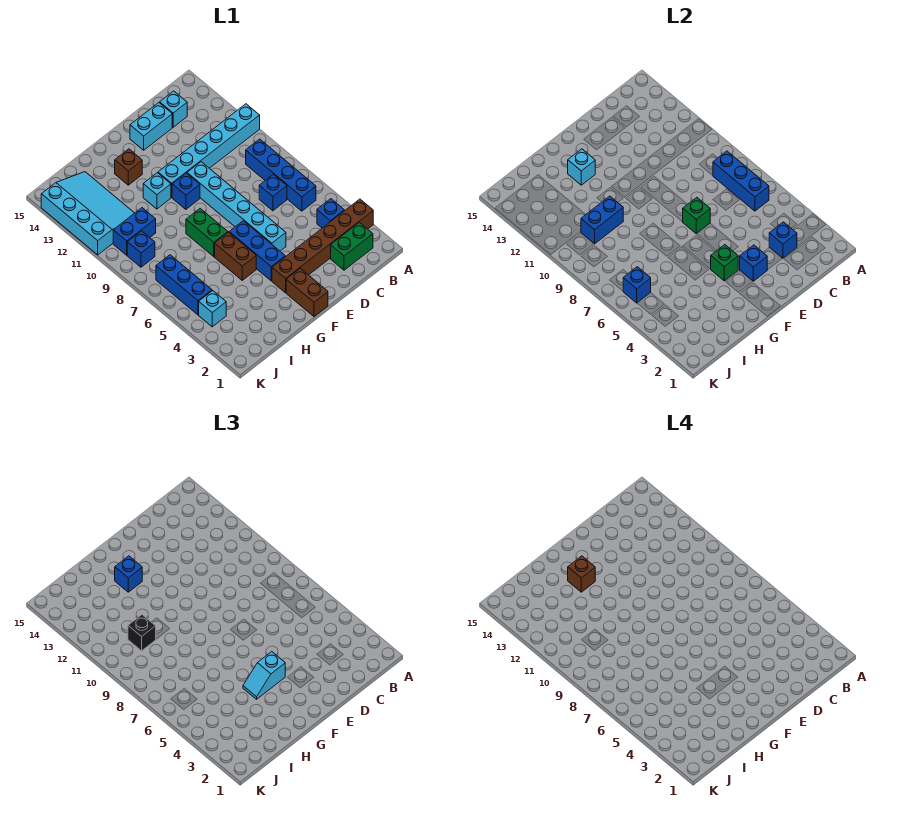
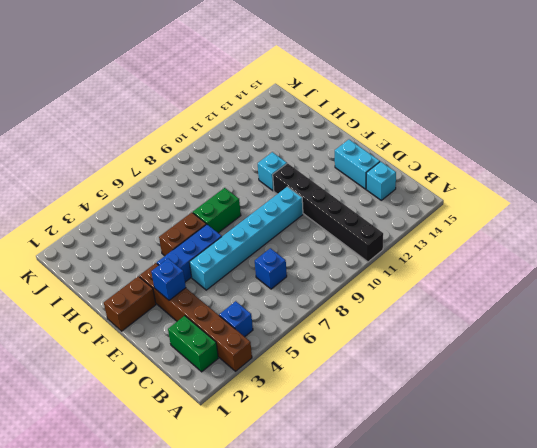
black brick A11:F11 level 1 -> cyan brick A11:F11 level 1
none -> blue brick B6:B9 level 1
none -> blue brick F10 level 1
none -> brown brick G13 level 1
none -> blue brick I10:J10 level 1

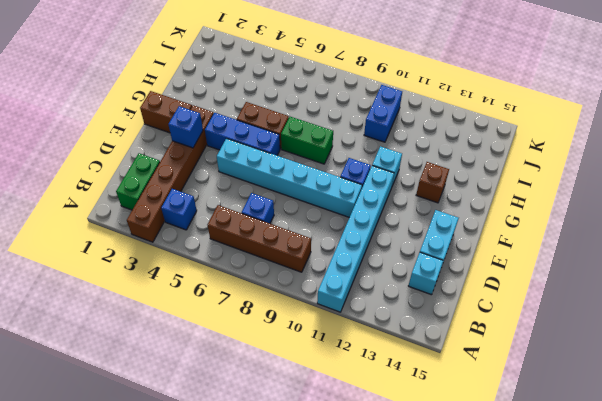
brown brick B6:B9 level 1 -> blue brick B6:B9 level 1
none -> cyan slope I11:K14 level 1 top K
none -> cyan brick J4 level 1
none -> blue brick J5:J7 level 1
none -> blue brick J9 level 1

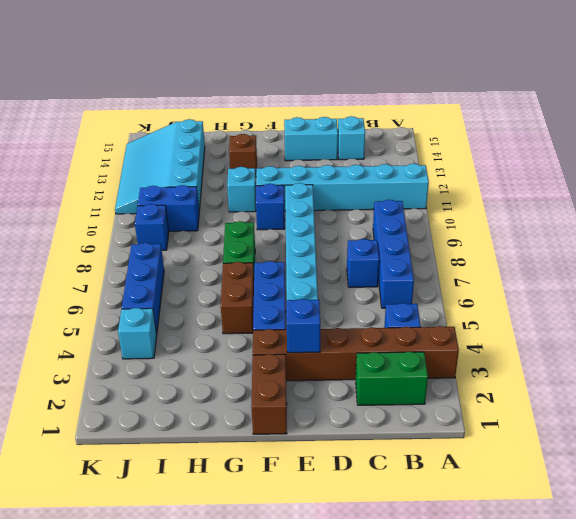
cyan slope I11:K14 level 1 top I -> cyan slope I11:K14 level 1 top K
none -> blue brick B6:B8 level 2
none -> blue brick C3 level 2
none -> green brick E7 level 2
none -> green brick F4 level 2

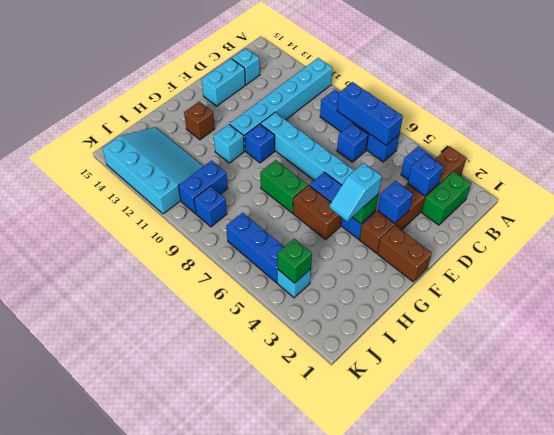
green brick J4 level 2 -> green brick E7 level 2
none -> cyan brick G13 level 2
none -> blue brick H10:I10 level 2
none -> blue brick J6 level 2
none -> blue brick G13 level 3

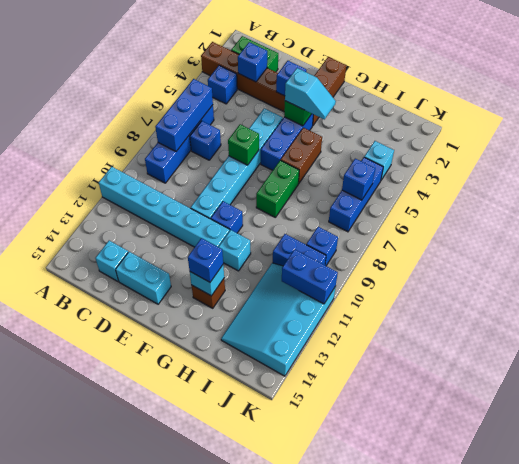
blue brick J11:K11 level 2 -> blue brick H10:I10 level 2
none -> black brick I10 level 3
none -> brown brick G13 level 4

